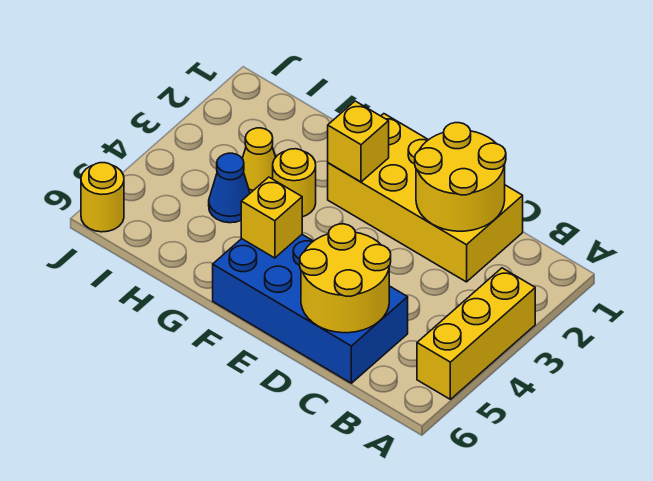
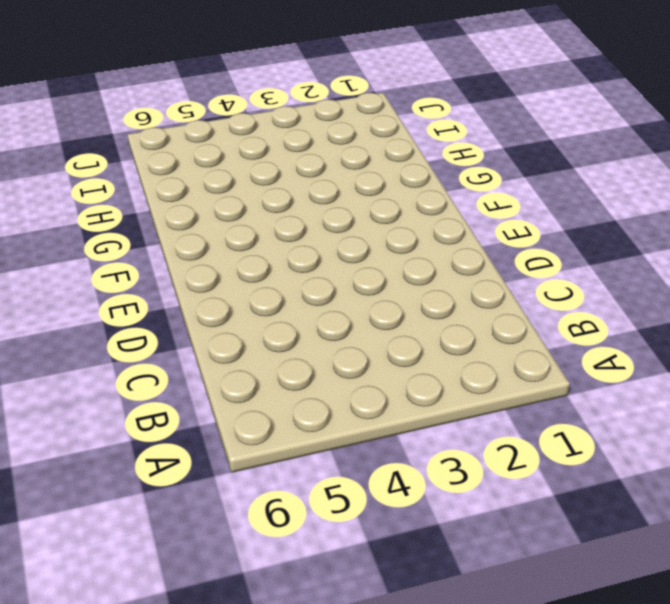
none -> yellow brick A3:A5 level 1
none -> yellow brick C1:F2 level 1

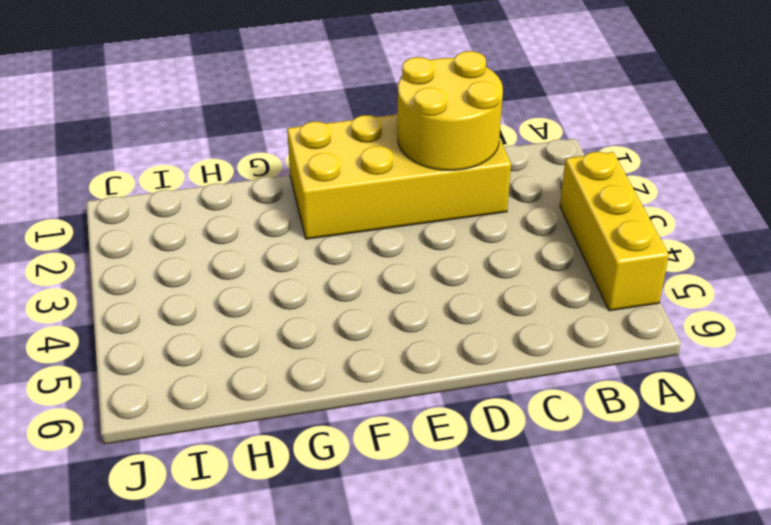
none -> blue brick C5:F6 level 1
none -> yellow round brick G3 level 1

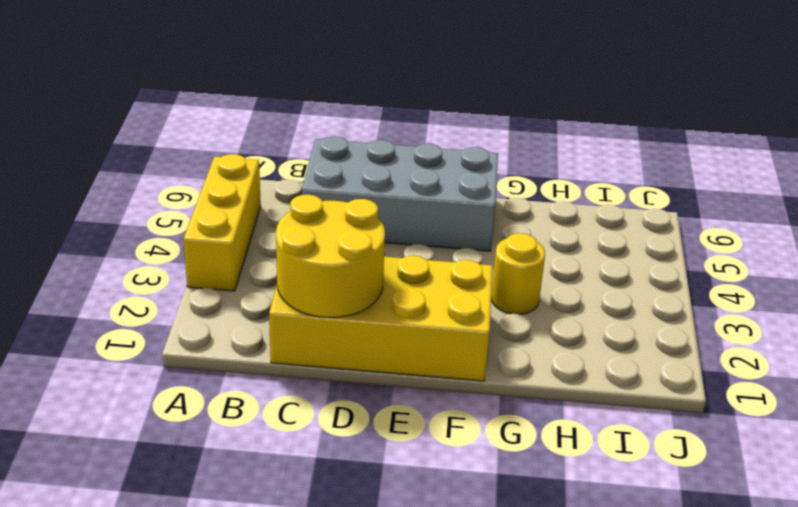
grey brick C5:F6 level 1 -> blue brick C5:F6 level 1
none -> yellow cone H3 level 1
none -> blue cone H4 level 1

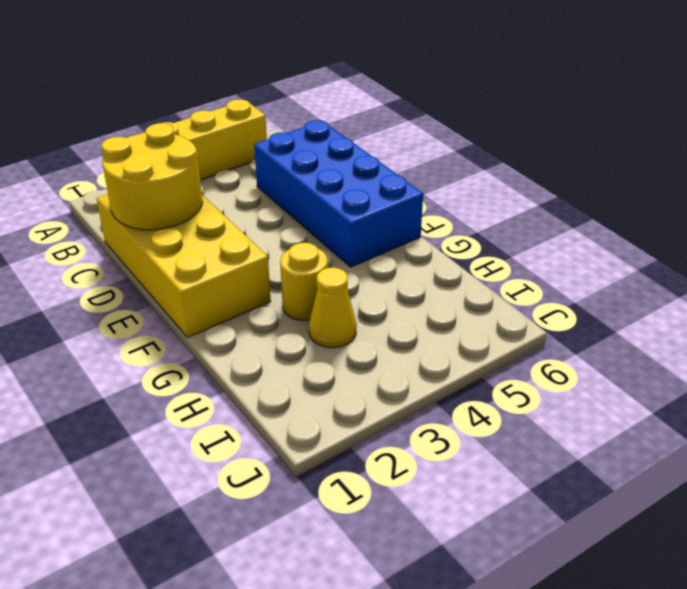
none -> blue cone H4 level 1
none -> yellow round brick J6 level 1

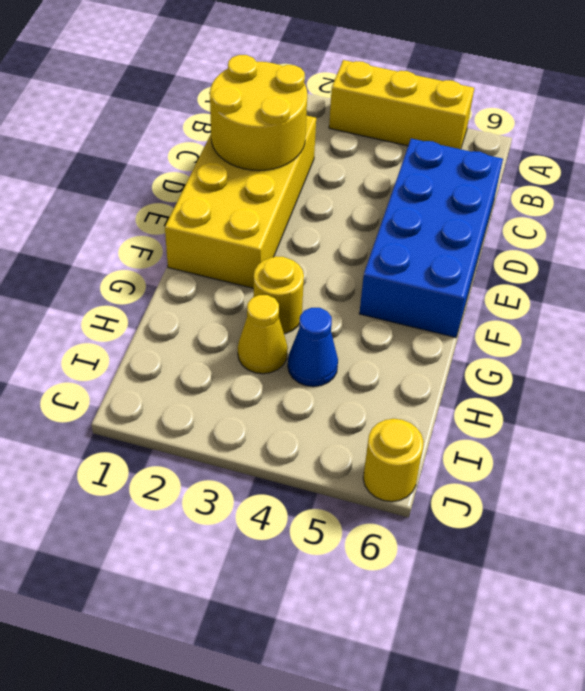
none -> yellow round brick C5:D6 level 2
none -> yellow brick F2 level 2

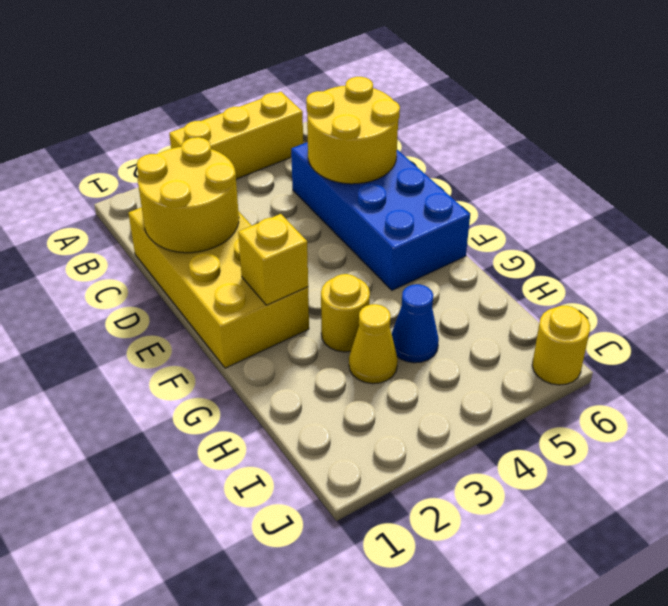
none -> yellow brick F5 level 2

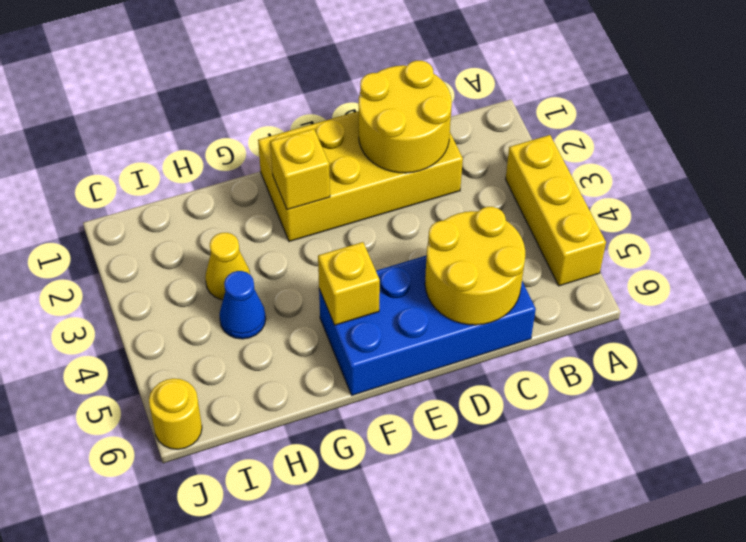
none -> yellow round brick G3 level 1

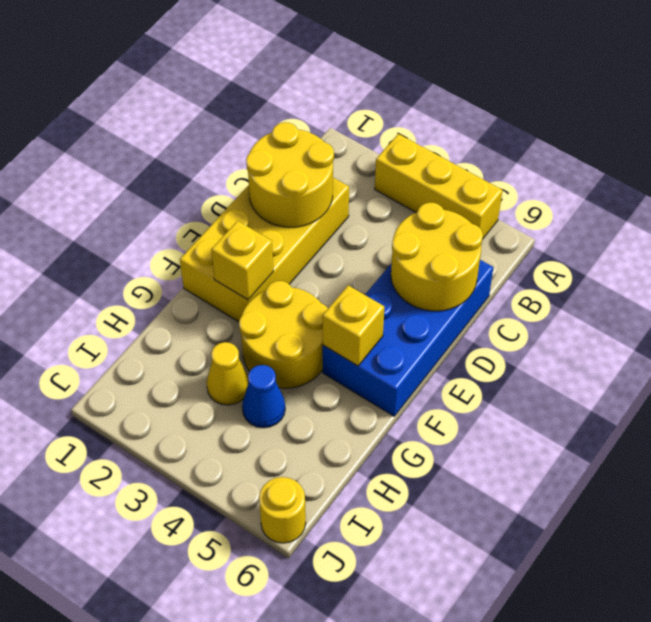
yellow round brick F3:G4 level 1 -> yellow round brick G3 level 1

